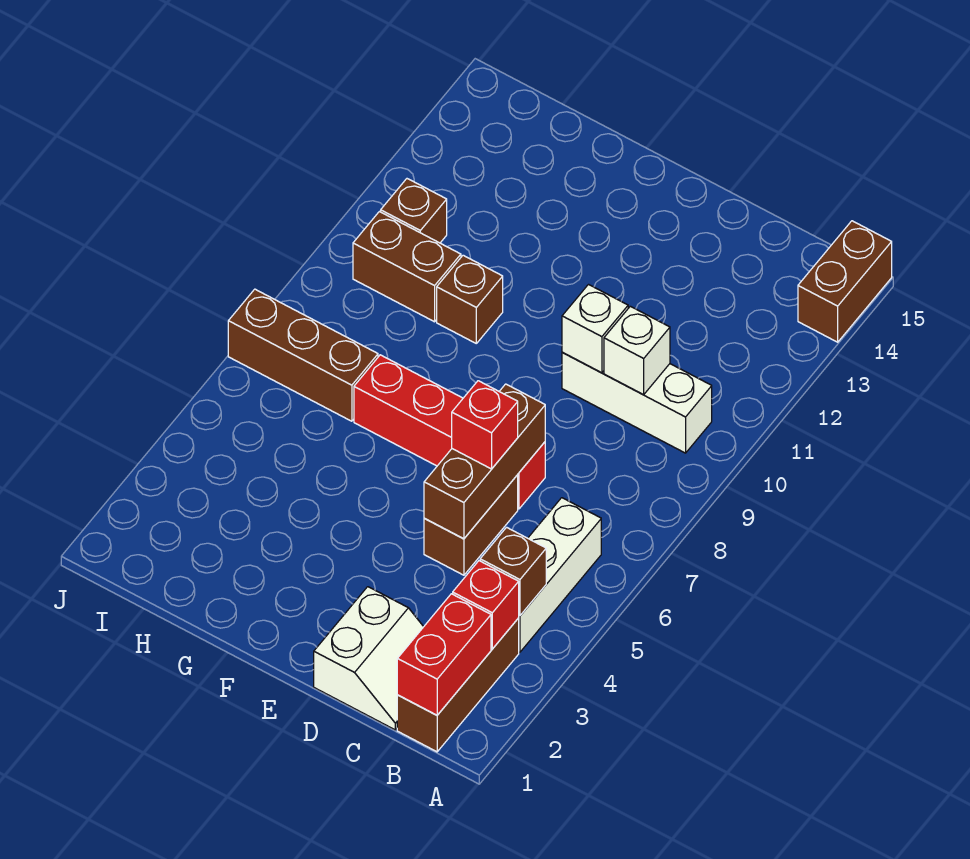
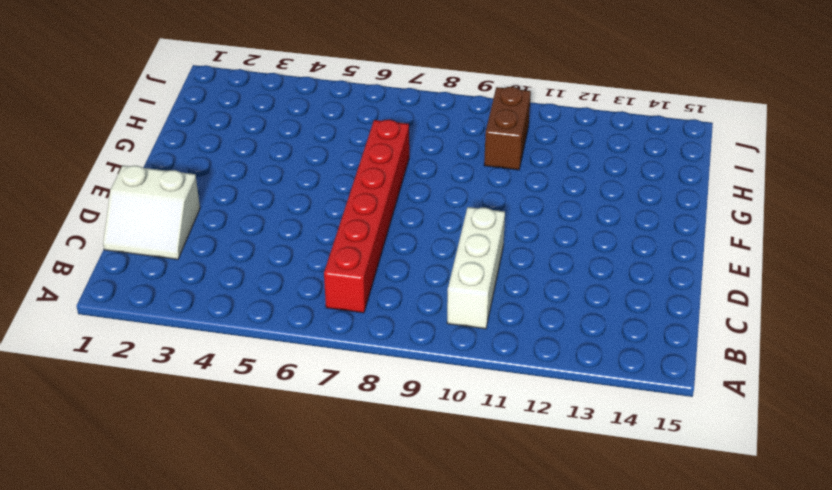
red brick B7:G7 level 1 -> red brick D7:G7 level 1
none -> brown brick A14:A15 level 1
none -> brown brick B1:B3 level 1
none -> white brick B4:B6 level 1

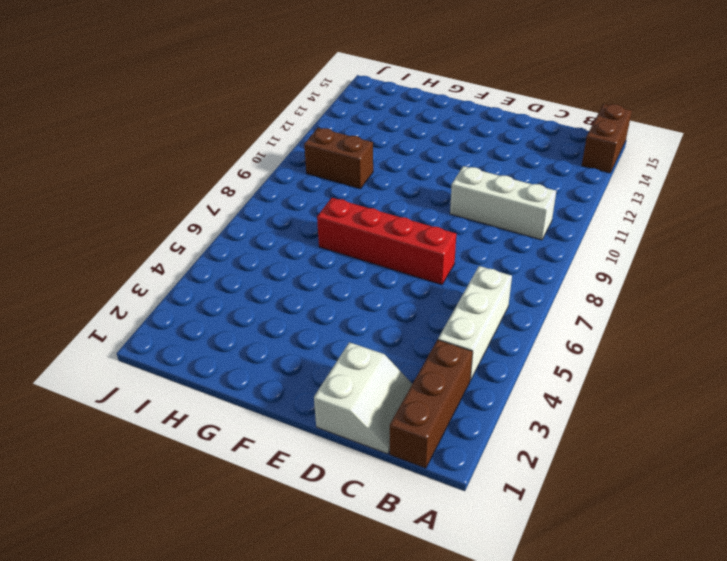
none -> brown brick D5:D6 level 1
none -> brown brick G10 level 1
none -> brown brick H7:J7 level 1

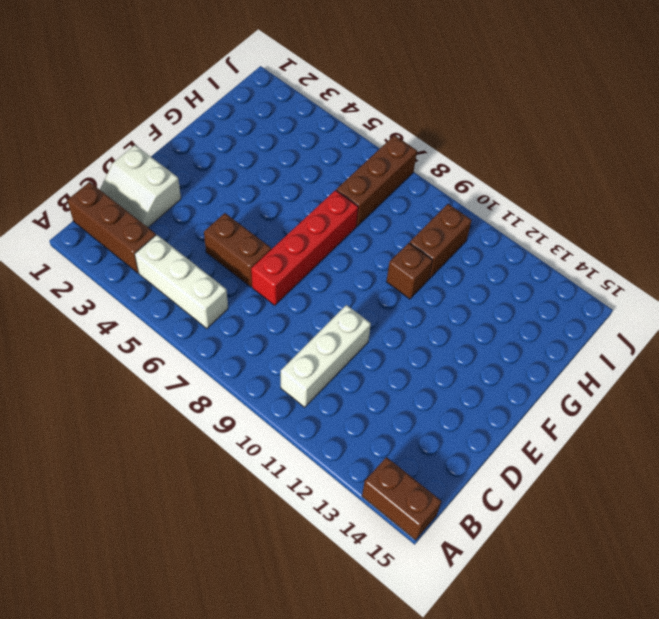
none -> brown brick I11 level 1
none -> red brick B1:B2 level 2
none -> red brick B3 level 2

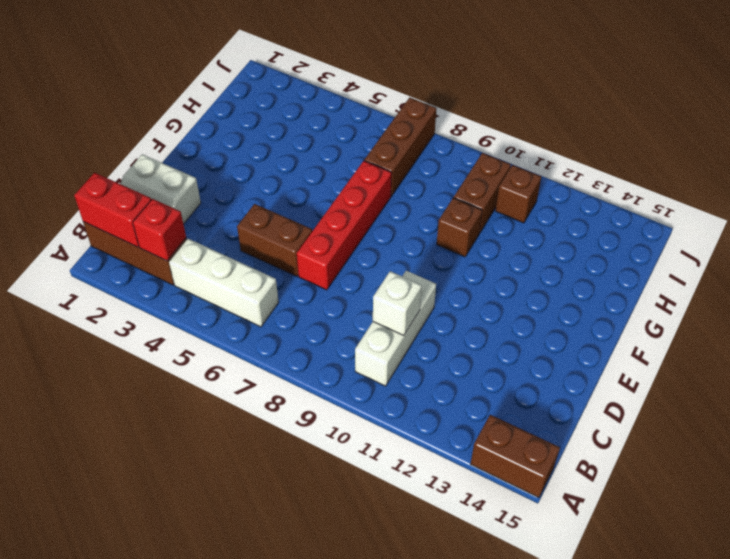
none -> brown brick B4 level 2
none -> brown brick D5:D7 level 2
none -> white brick D10 level 2

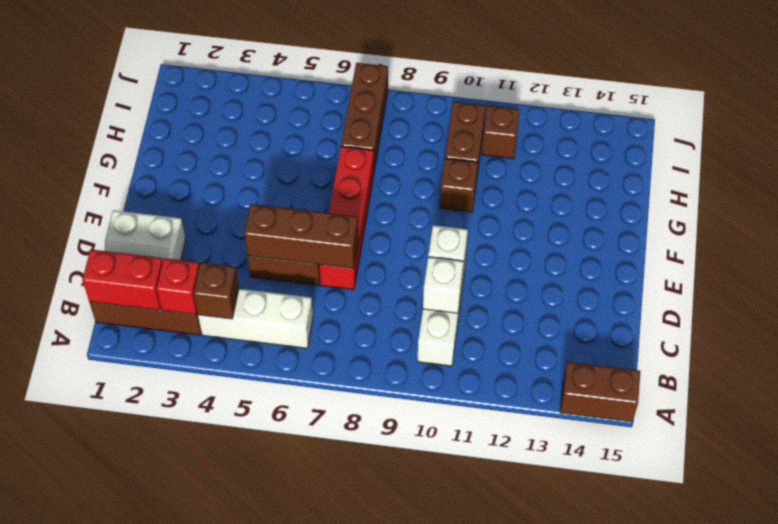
none -> red brick D6 level 3

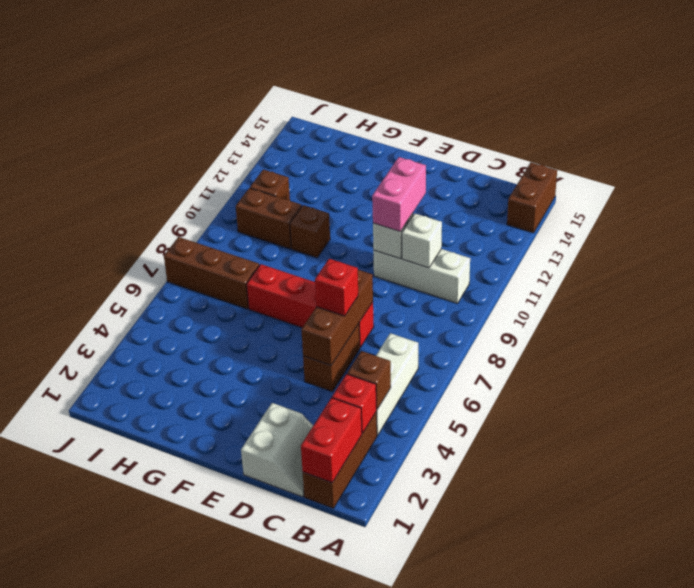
pink brick D10:D11 level 3 -> none

